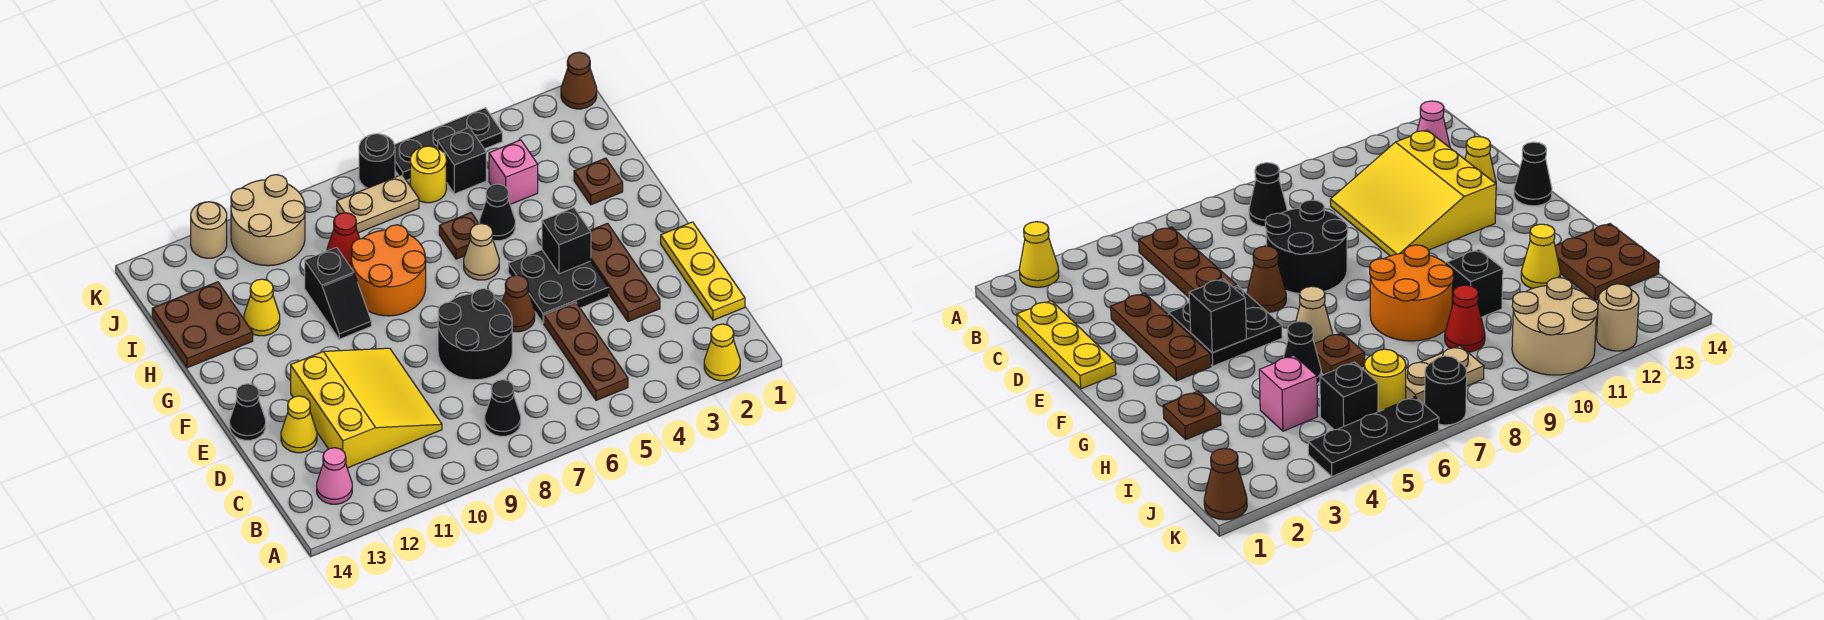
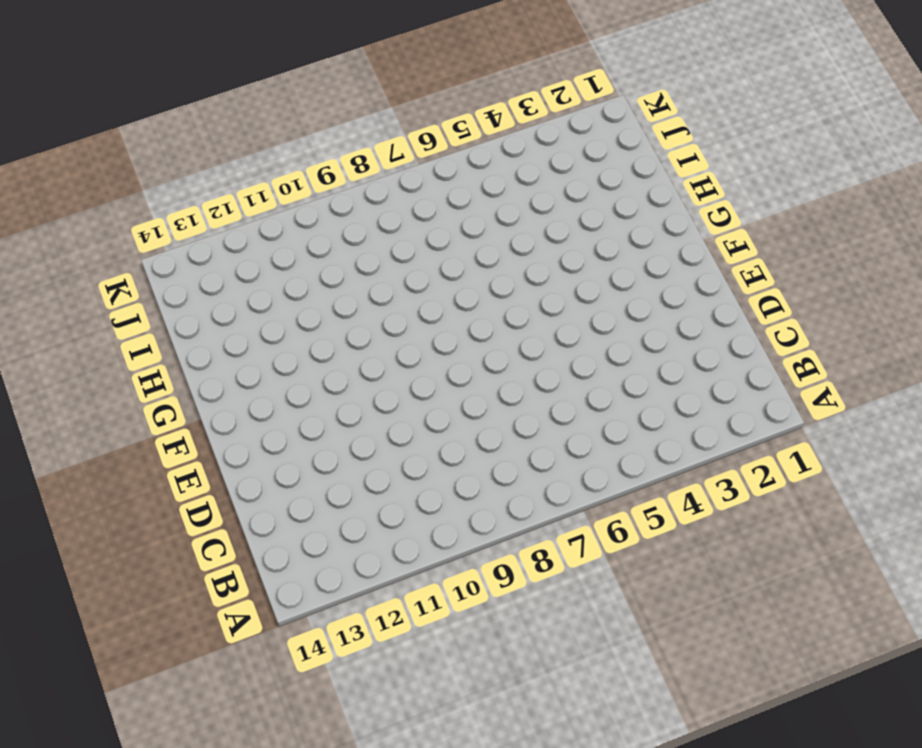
none -> yellow cone A2 level 1
none -> brown plate B5:D5 level 1
none -> black cone B8 level 1
none -> pink cone B13 level 1

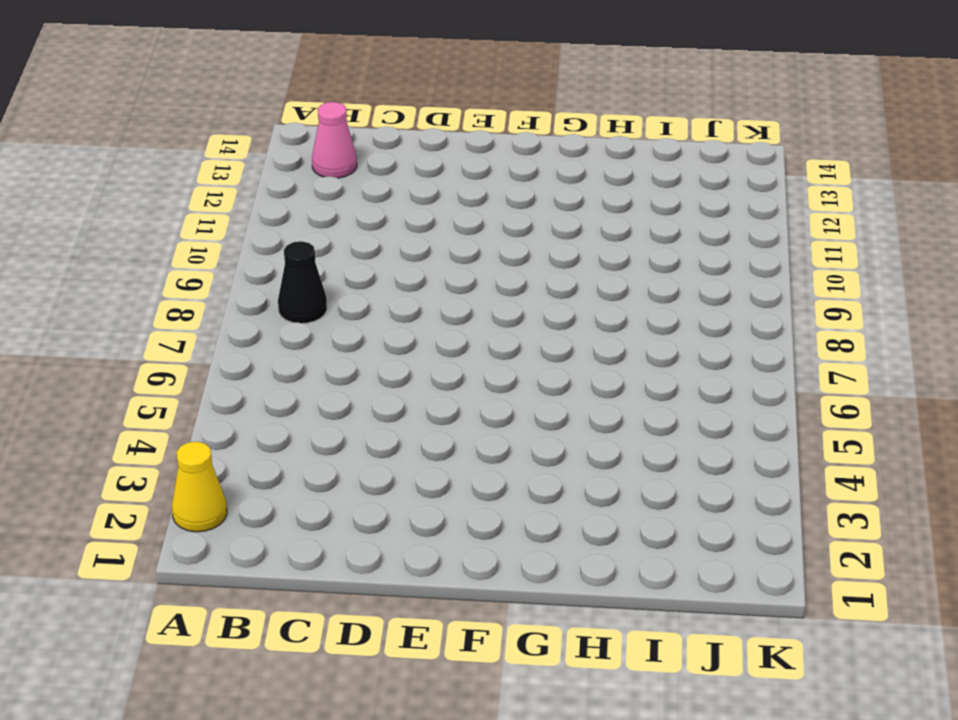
none -> brown plate B5:D5 level 1
none -> yellow plate C1:E1 level 1
none -> yellow slope C10:E12 level 1 top 12
none -> brown plate D3:F3 level 1

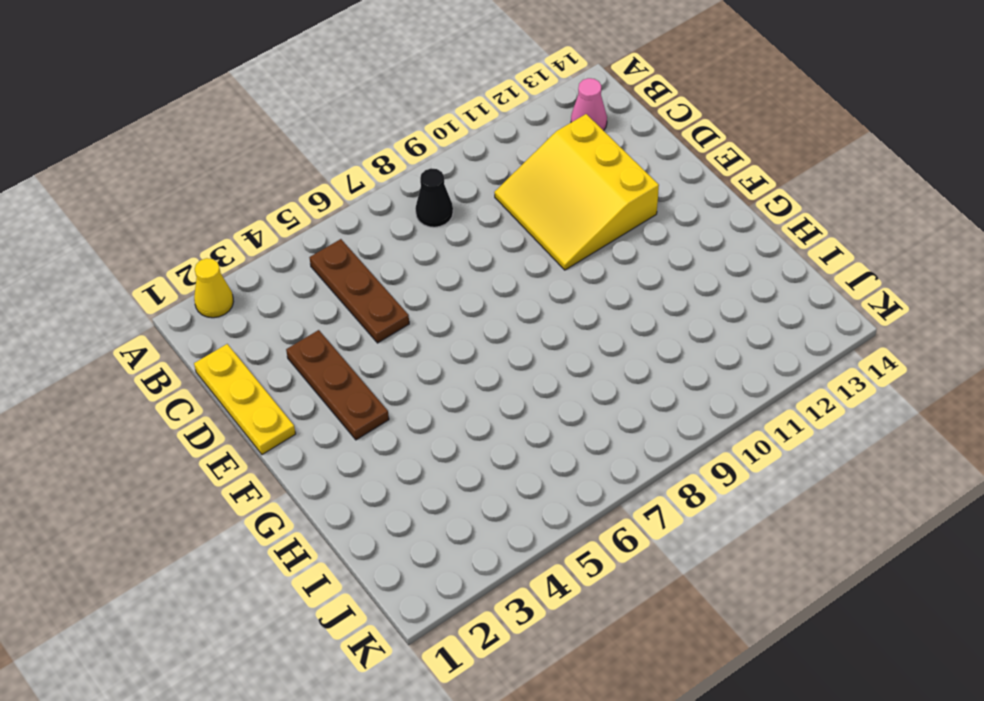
none -> black round brick D7:E8 level 1
none -> yellow cone D13 level 1
none -> black plate E4:F5 level 1
none -> brown cone E6 level 1

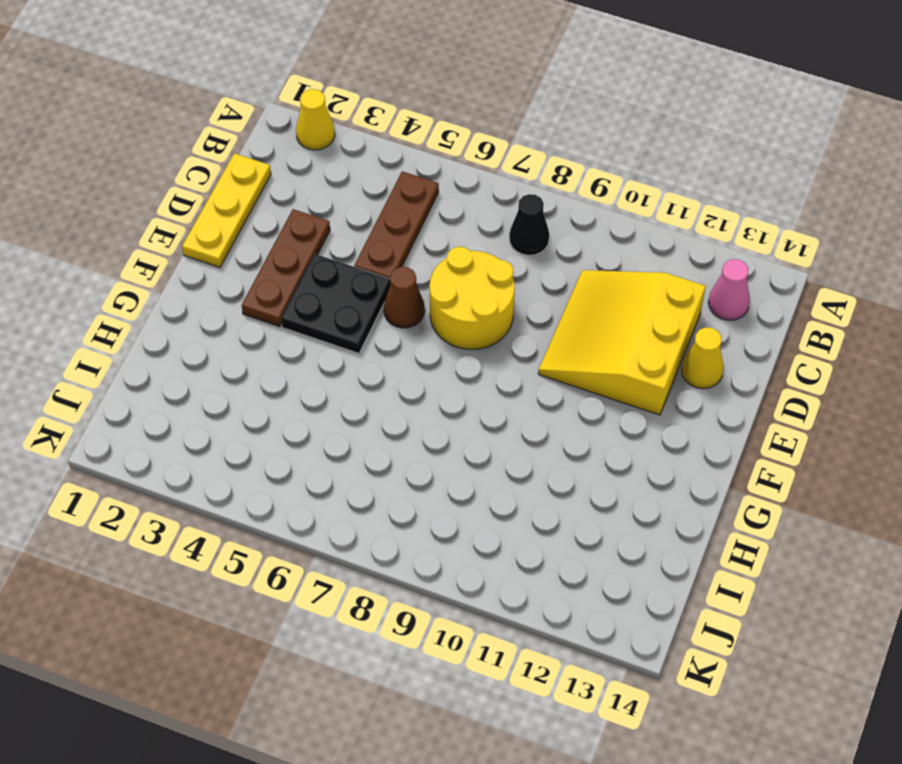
yellow round brick D7:E8 level 1 -> black round brick D7:E8 level 1
none -> black cone E14 level 1
none -> tan cone G6 level 1
none -> orange round brick G8:H9 level 1
none -> black slope G10:H10 level 1 top H

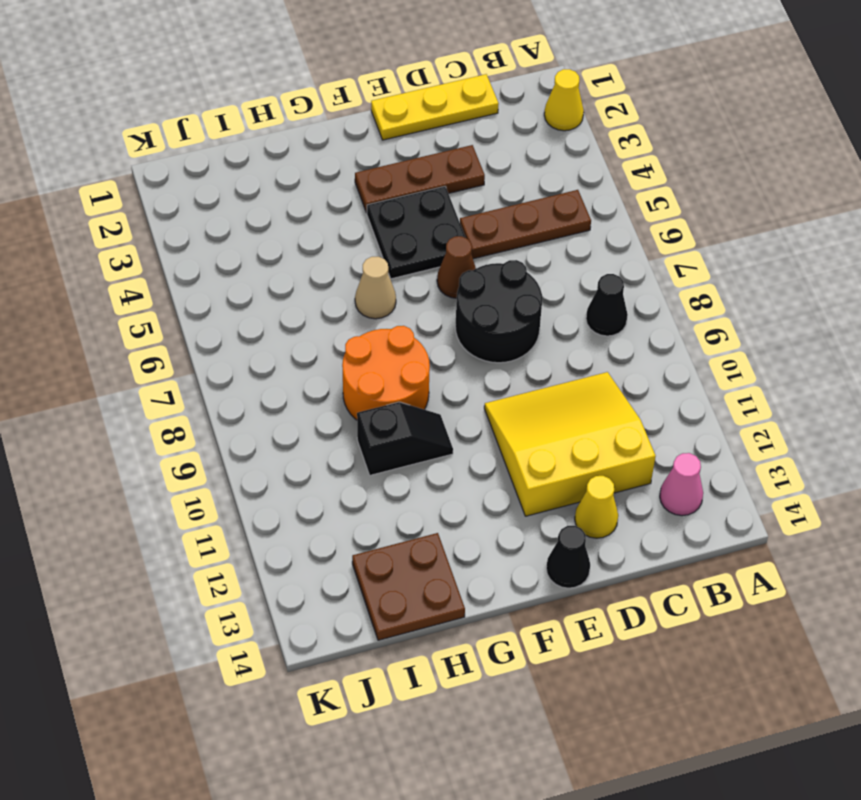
none -> brown plate H2 level 1
none -> black cone H5 level 1
none -> brown plate H6 level 1
none -> yellow cone H12 level 1

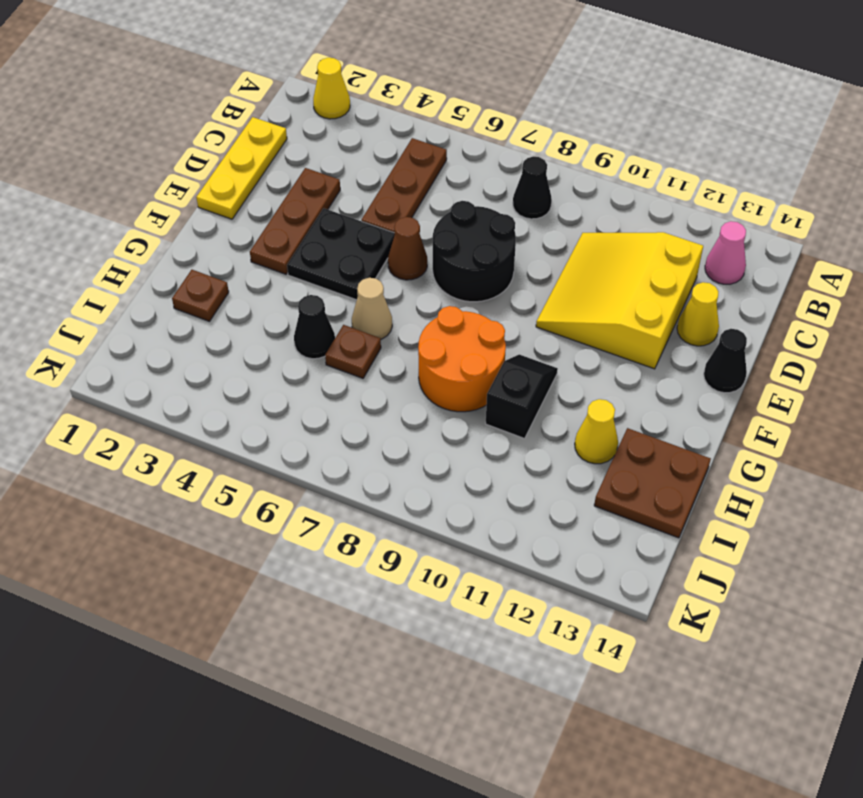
none -> pink brick I4 level 1
none -> red cone I9 level 1
none -> black brick J5 level 1
none -> yellow round brick J6 level 1

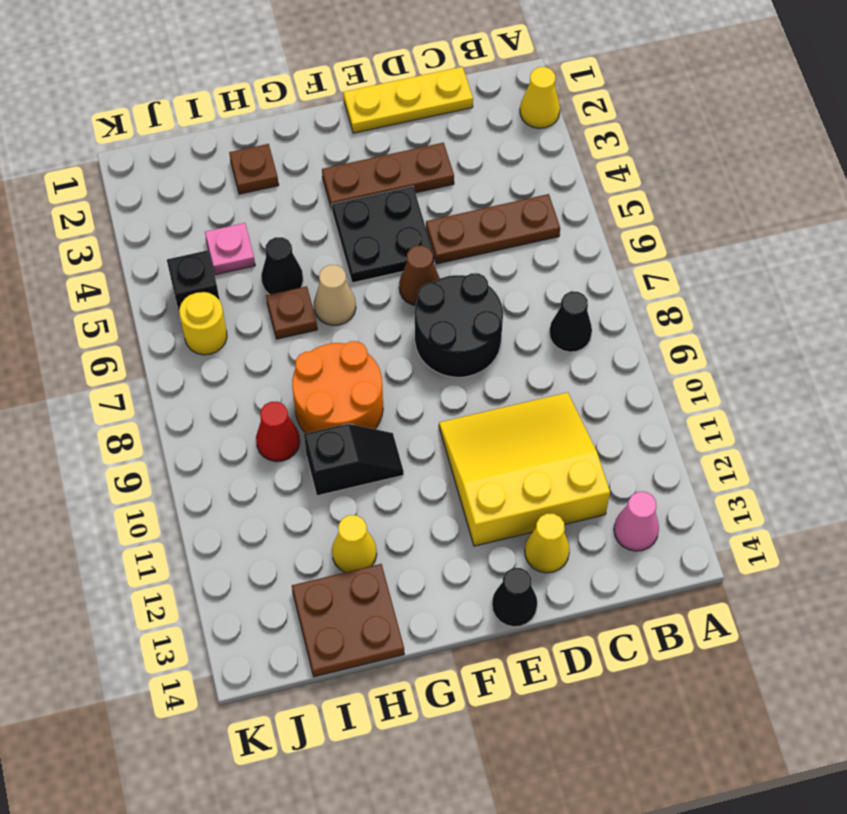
pink plate I4 level 1 -> pink brick I4 level 1
none -> tan plate J7:J8 level 1
none -> tan round brick J10:K11 level 1
none -> brown cone K1 level 1
none -> black plate K4:K6 level 1

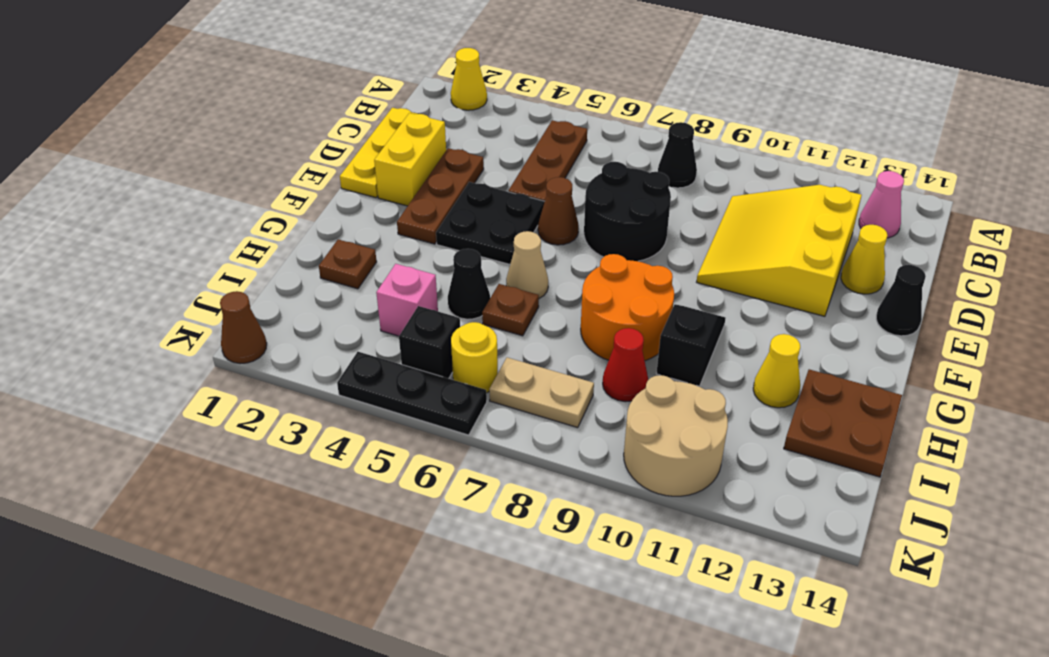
yellow brick D2:E2 level 1 -> none
none -> black round brick K7 level 1
none -> tan round brick K12 level 1
none -> black brick F4 level 2

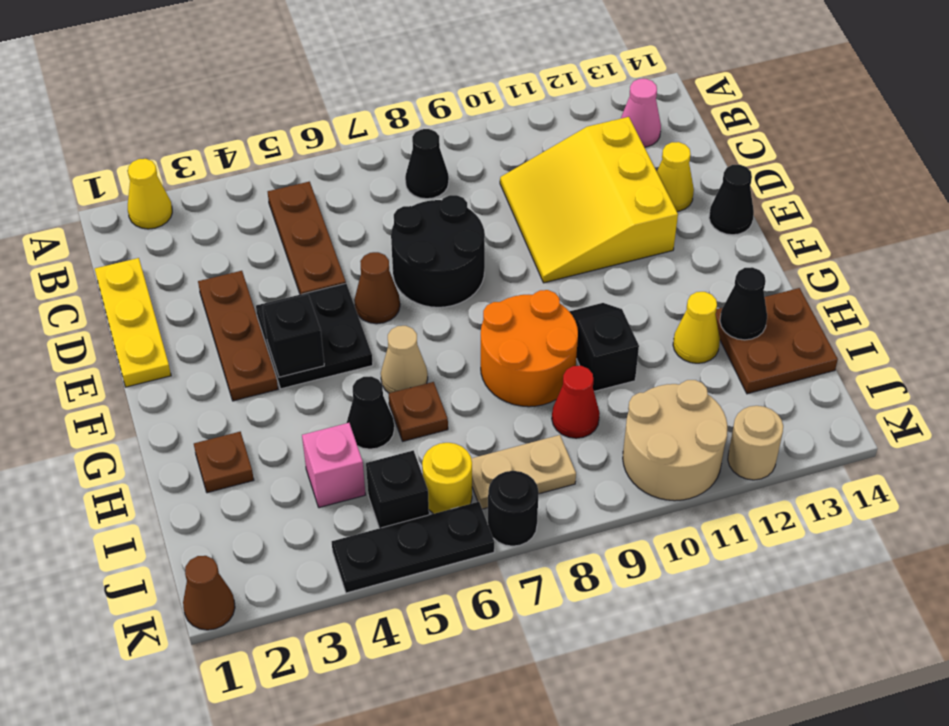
black cone H13 level 2 -> none

